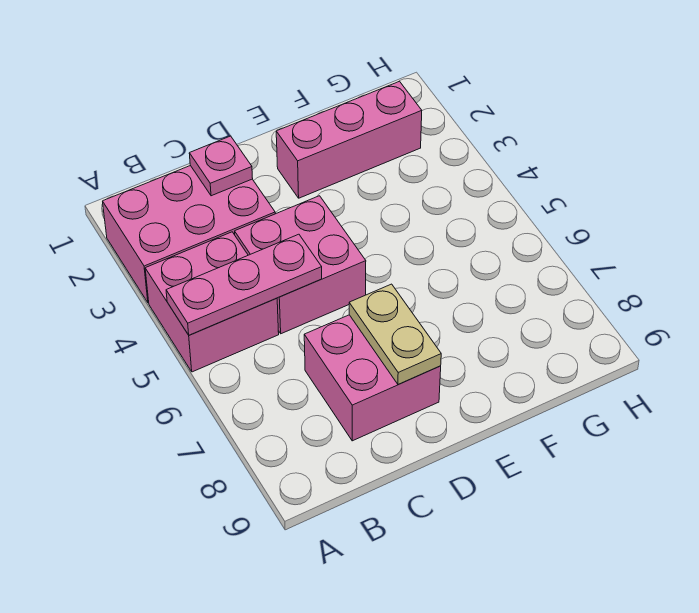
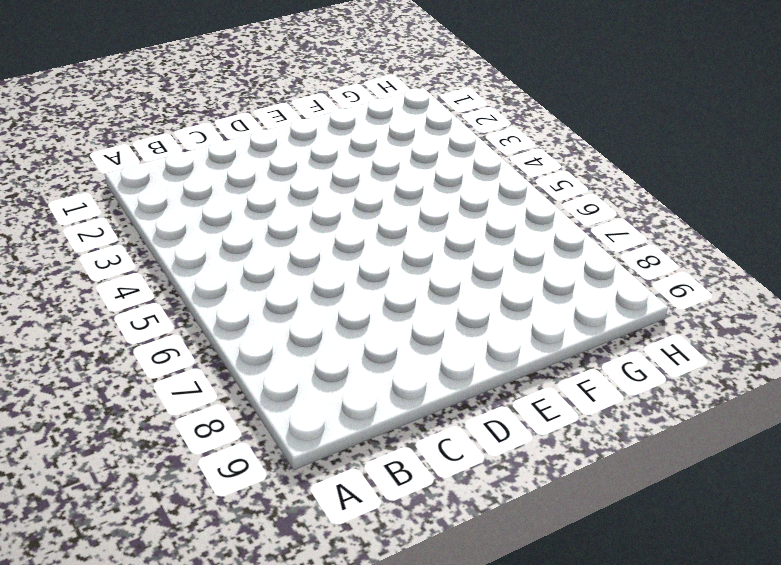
none -> pink brick A2:C3 level 1
none -> pink brick A4:B5 level 1

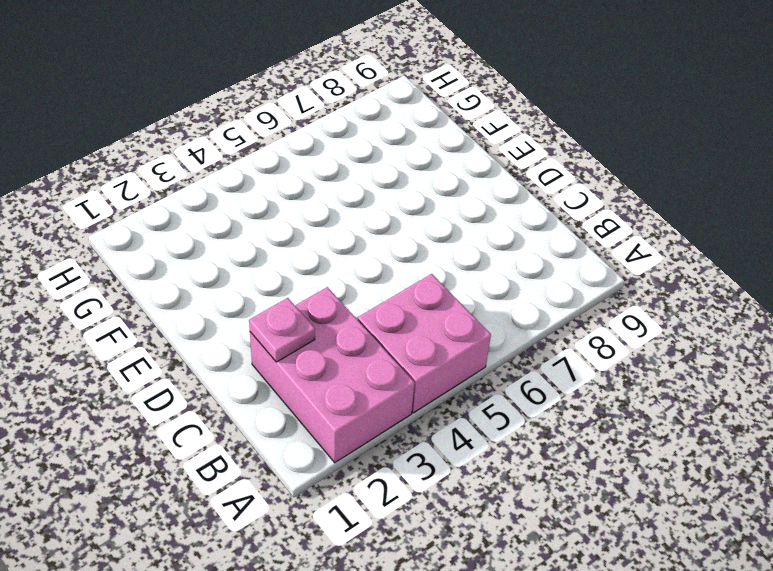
none -> pink brick C4:D5 level 1
none -> pink brick C7:D8 level 1

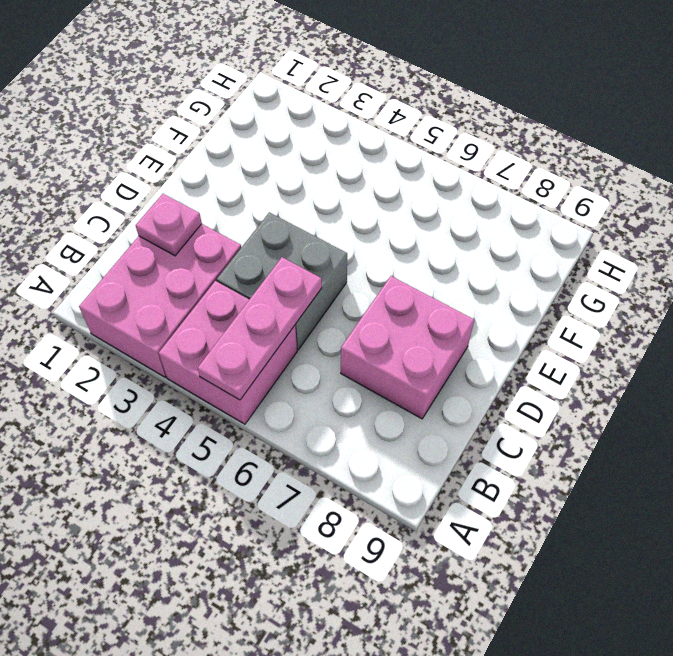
grey brick C4:D5 level 1 -> pink brick C4:D5 level 1
none -> pink brick E2:G2 level 1
none -> tan plate D7:D8 level 2

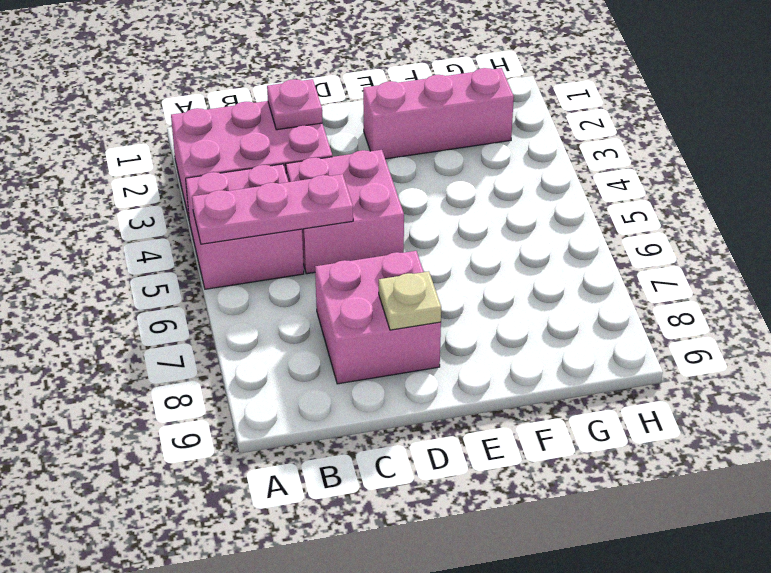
tan plate D8 level 2 -> tan plate D7:D8 level 2

